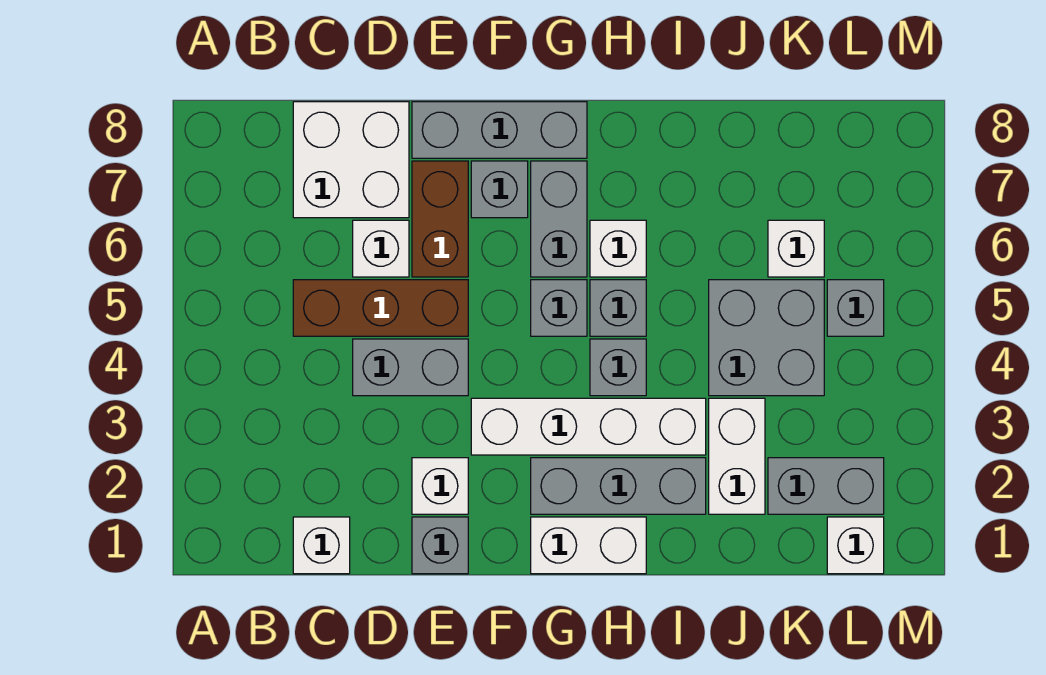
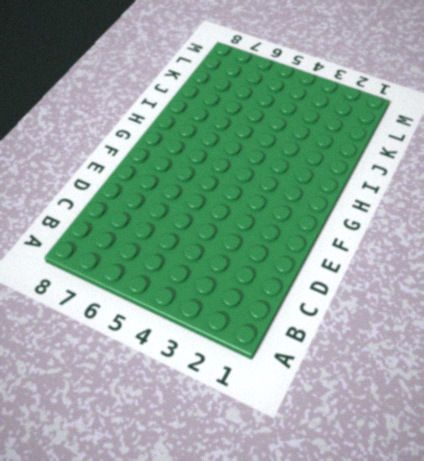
none -> white brick C1 level 1
none -> brown brick C5:E5 level 1
none -> white brick C7:D8 level 1

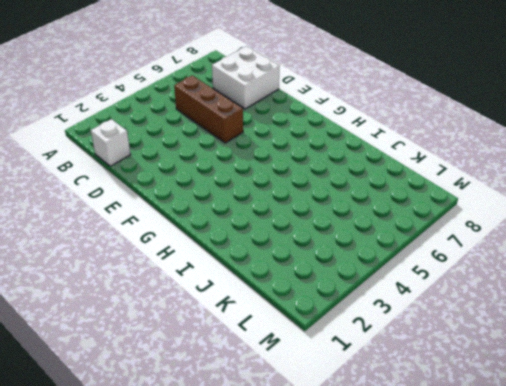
none -> grey brick D4:E4 level 1
none -> white brick D6 level 1
none -> grey brick E1 level 1

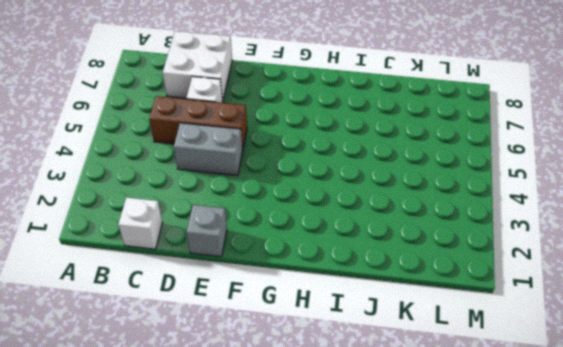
none -> white brick E2 level 1
none -> brown brick E6:E7 level 1
none -> grey brick E8:G8 level 1

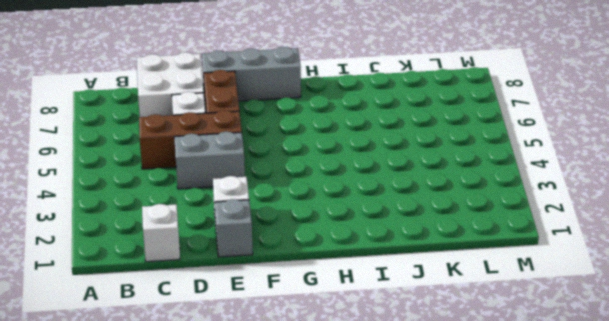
none -> white brick F3:I3 level 1
none -> grey brick F7 level 1
none -> white brick G1:H1 level 1

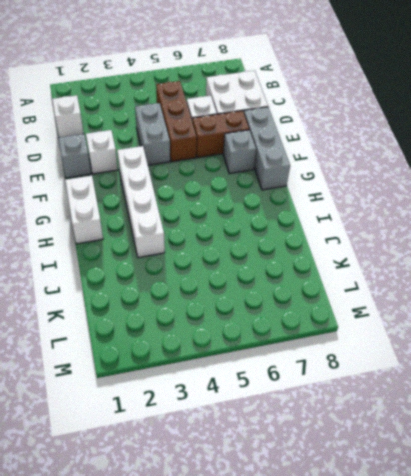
none -> grey brick G2:I2 level 1
none -> grey brick G5 level 1
none -> grey brick G6:G7 level 1

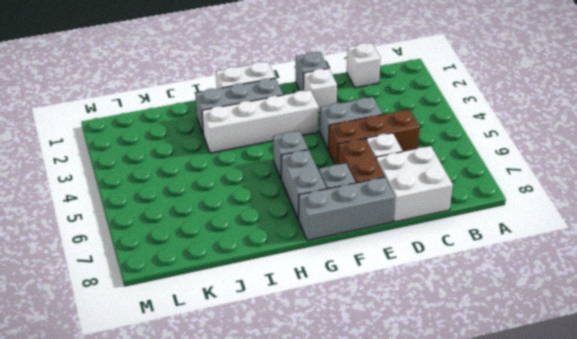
none -> grey brick H4 level 1
none -> grey brick H5 level 1
none -> white brick H6 level 1

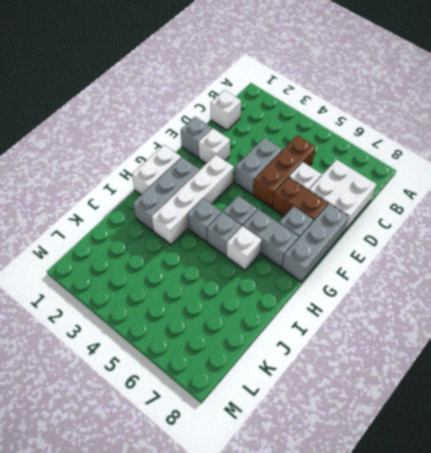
none -> white brick J2:J3 level 1
none -> grey brick J4:K5 level 1
none -> grey brick K2:L2 level 1

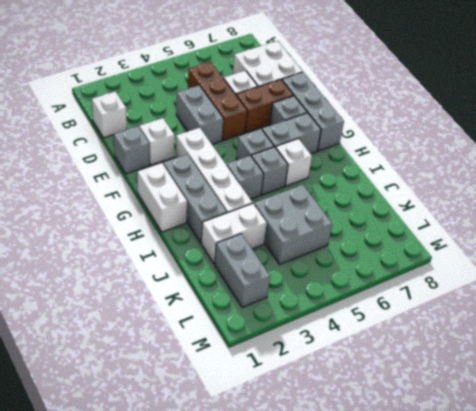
none -> white brick K6 level 1
none -> white brick L1 level 1
none -> grey brick L5 level 1

